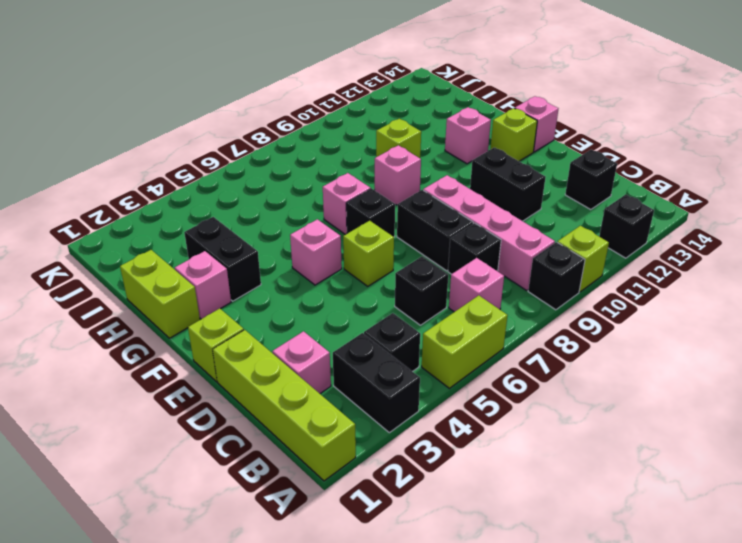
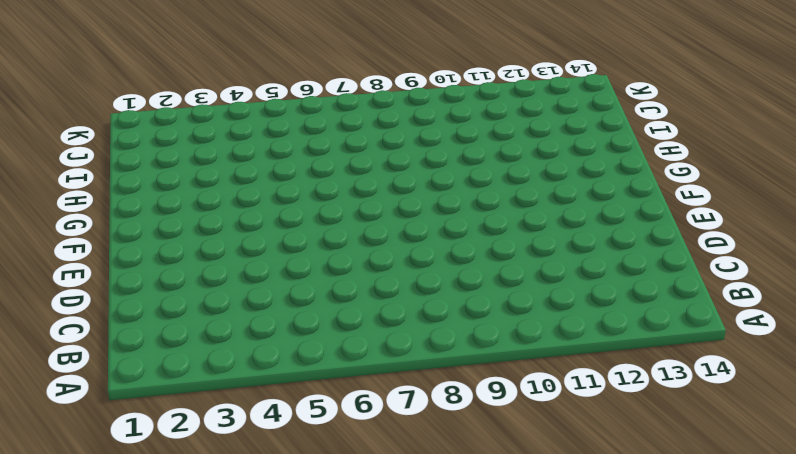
none -> lime brick A1:D1 level 1
none -> black brick A3:B3 level 1
none -> lime brick A5:A6 level 1

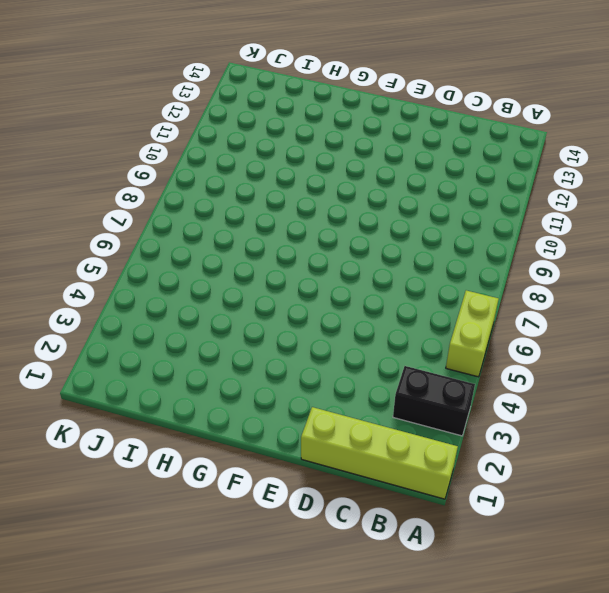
none -> black brick A9 level 1
none -> lime brick A10 level 1
none -> black brick A12 level 1

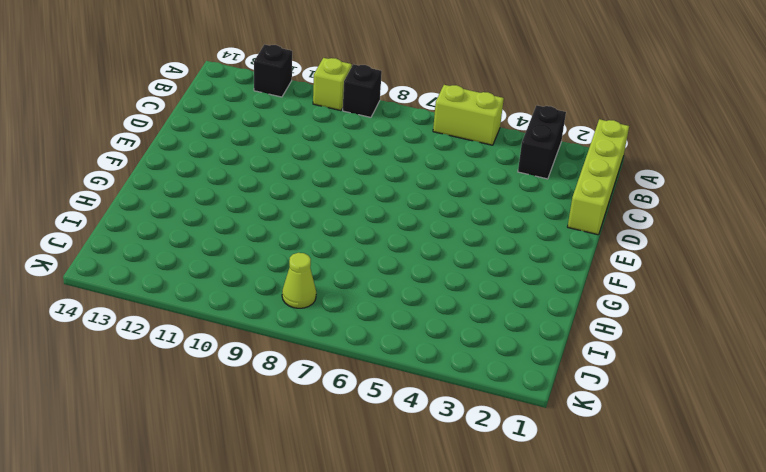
lime cone J8 level 1 -> none
none -> black brick B4 level 1
none -> pink brick B7 level 1
none -> pink brick B9:E9 level 1

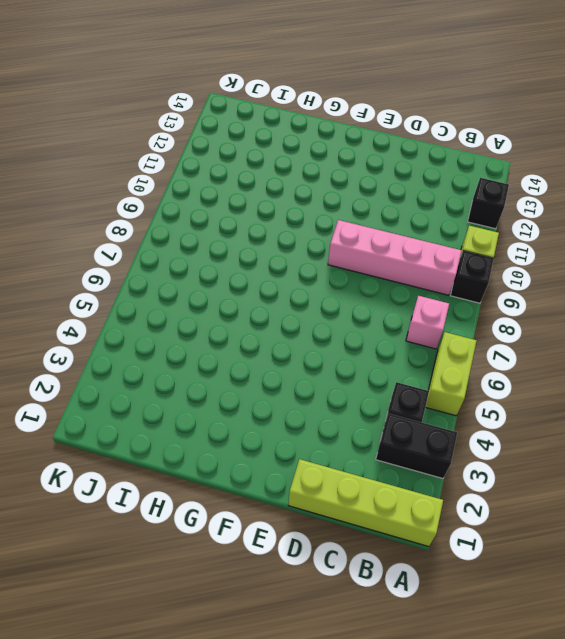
none -> pink brick C2 level 1
none -> black brick C6 level 1
none -> black brick C8 level 1

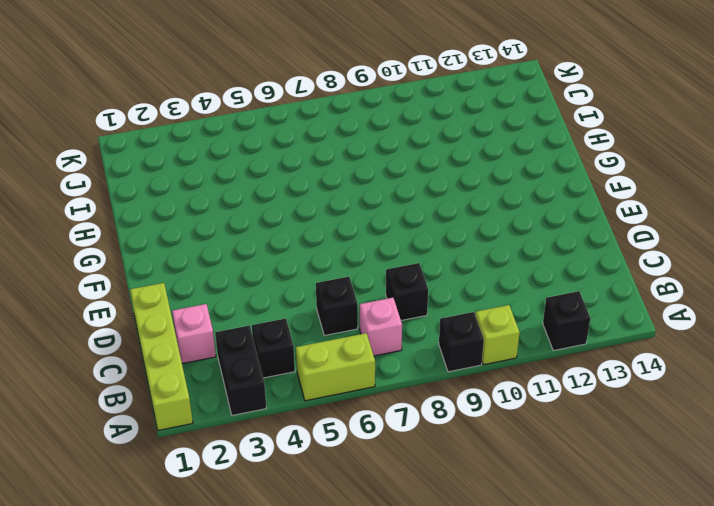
none -> pink brick B9:E9 level 1
none -> black brick C13 level 1
none -> black brick D8:E8 level 1

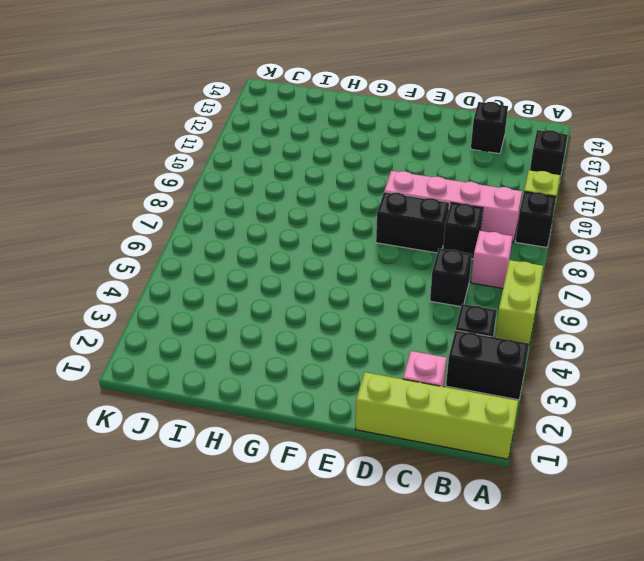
none -> black brick D11:E11 level 1
none -> lime brick E1 level 1
none -> lime brick E6 level 1

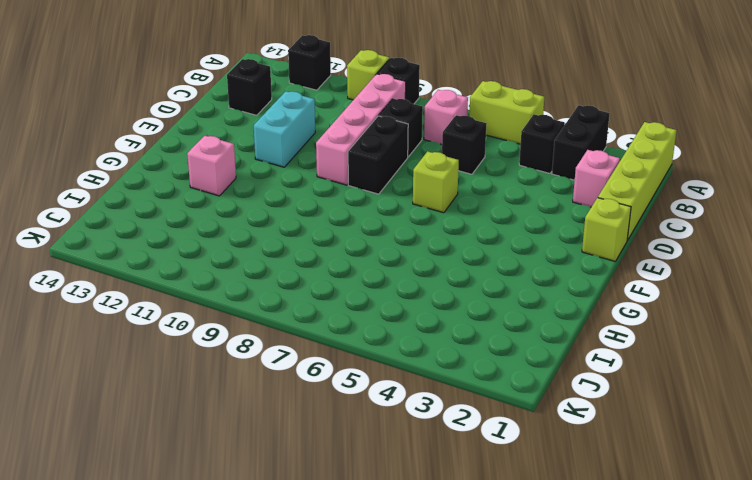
cyan brick D11:E11 level 1 -> black brick D11:E11 level 1
none -> pink brick F5 level 1
none -> black brick F7 level 1
none -> lime brick F13 level 1

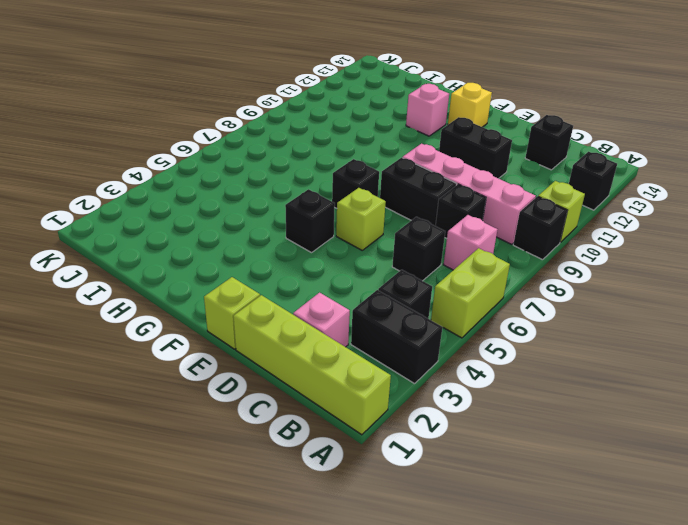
black brick F5 level 1 -> pink brick F5 level 1
yellow brick F13 level 1 -> lime brick F13 level 1
none -> pink brick F14 level 1
none -> lime brick G1:H1 level 1
none -> pink brick G2 level 1

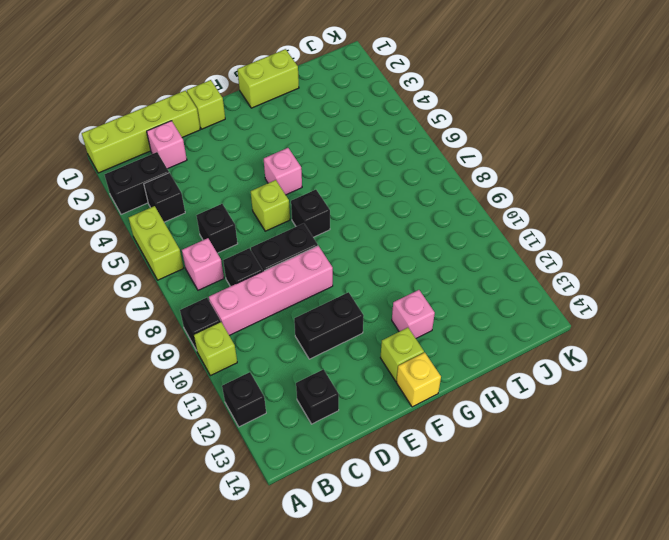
yellow brick F14 level 1 -> pink brick F14 level 1
none -> pink brick G2 level 1
none -> black brick G3:H3 level 1
none -> pink brick G7 level 1

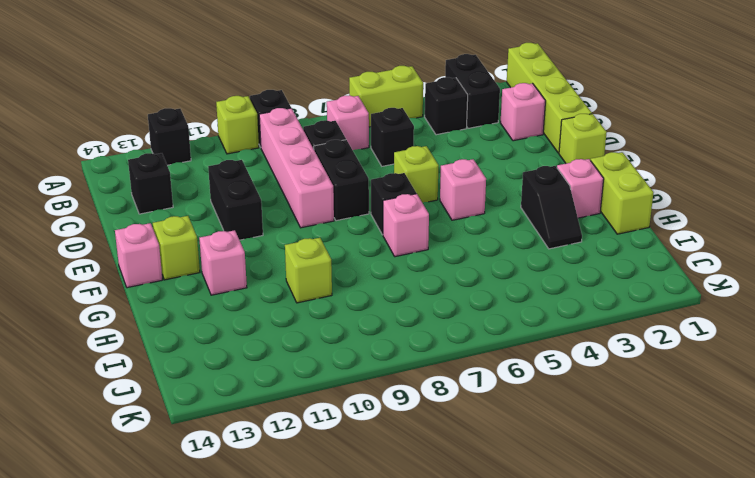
black slope G3:H3 level 1 top G -> black brick G3:H3 level 1
none -> pink brick G9 level 1

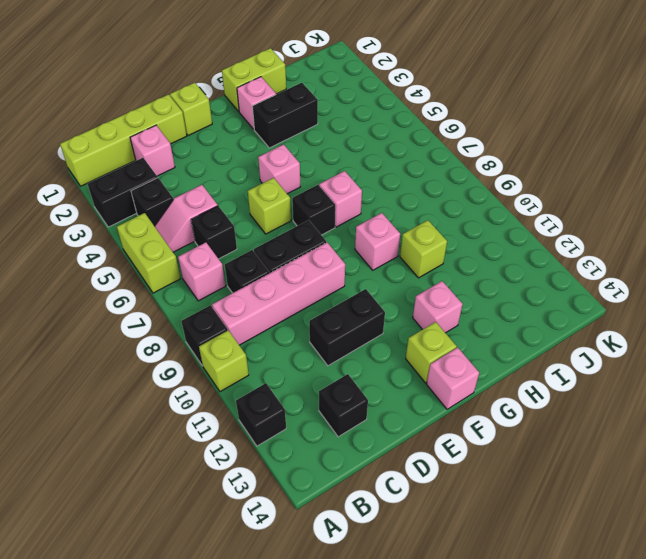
pink slope B5:C5 level 1 top C -> none

